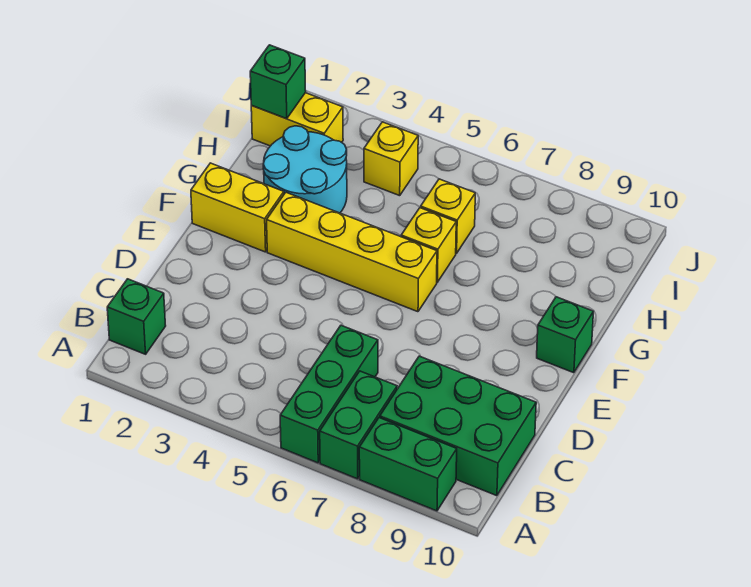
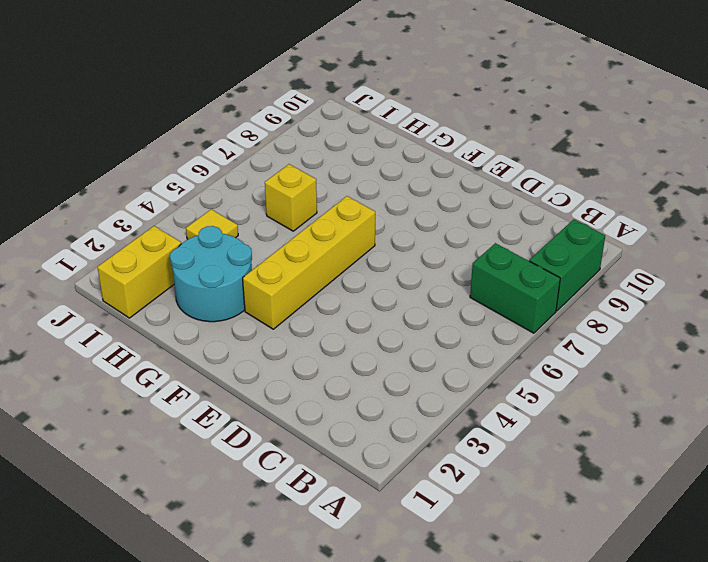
yellow tile I4 level 1 -> yellow brick I4 level 1
none -> green brick A6:C6 level 1
none -> green brick B1 level 1
none -> green brick B8:C10 level 1

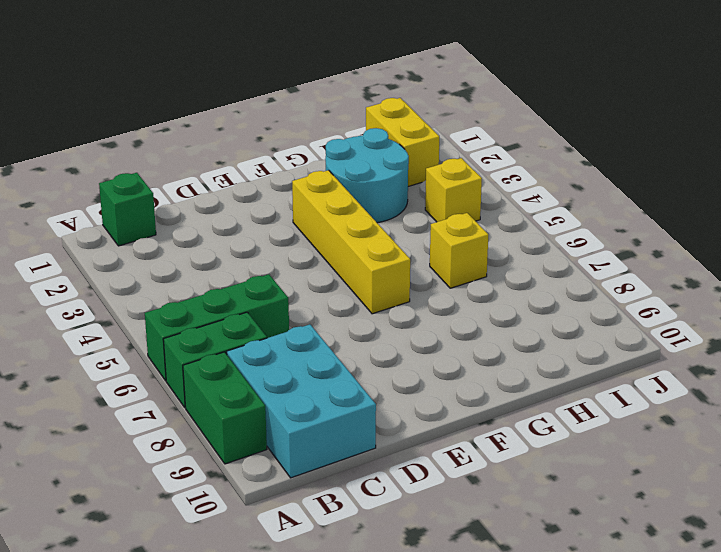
cyan brick B8:C10 level 1 -> green brick B8:C10 level 1
none -> yellow brick F1:F2 level 1
none -> green brick F10 level 1
none -> yellow brick G6 level 1

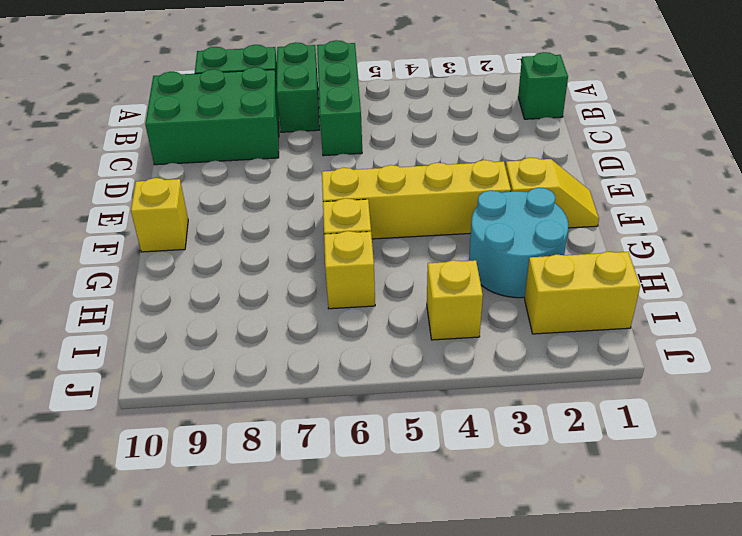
yellow slope F1:F2 level 1 top 2 -> yellow brick F1:F2 level 1
yellow brick F10 level 1 -> green brick F10 level 1
none -> green brick I1 level 2

